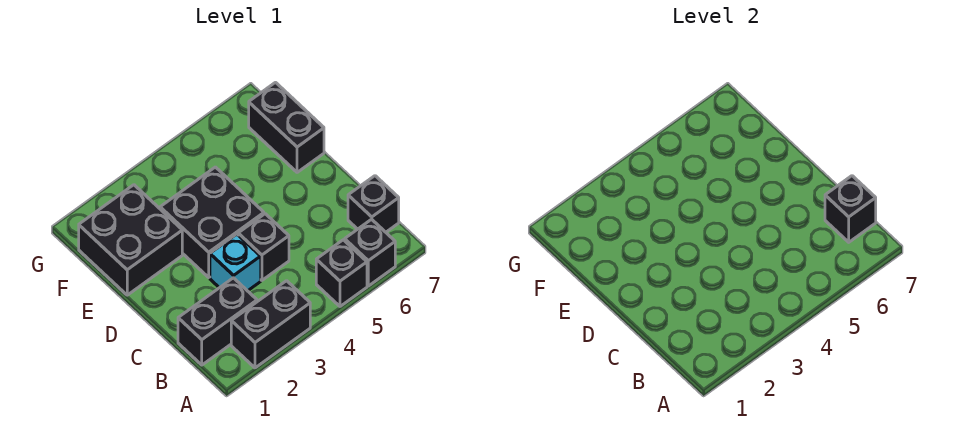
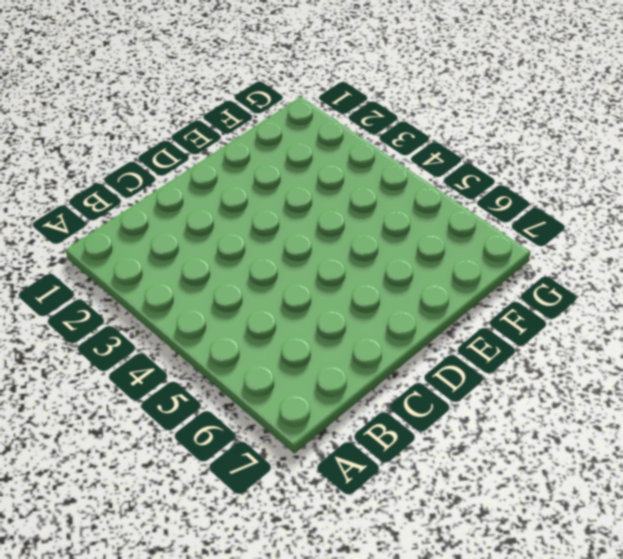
none -> black brick A2:A3 level 1
none -> black brick A5 level 1

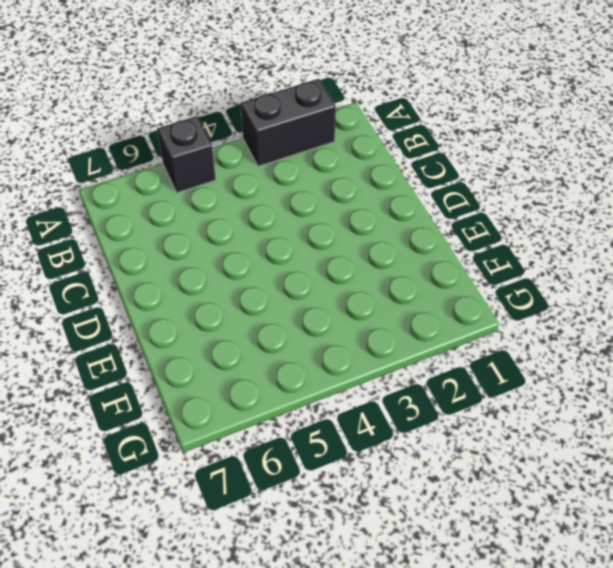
none -> black brick A6 level 1
none -> black brick B1:B2 level 1

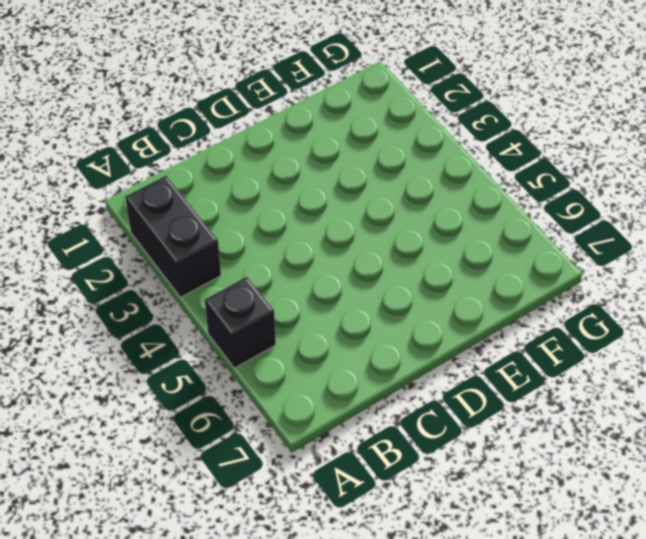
none -> black brick A6 level 1
none -> black brick B1:B2 level 1

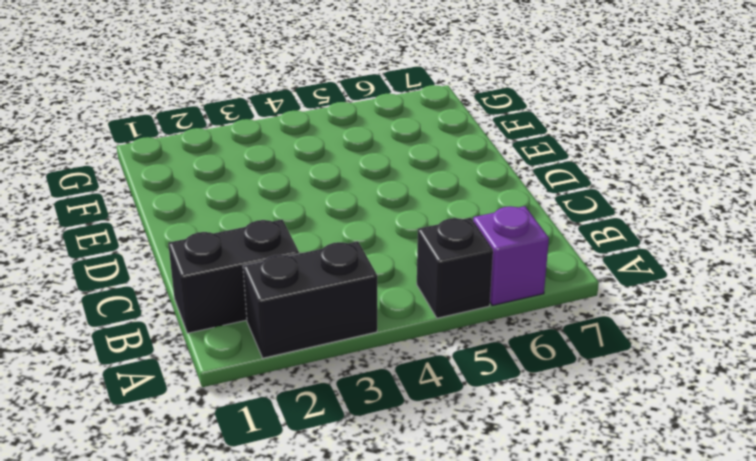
purple brick A6 level 1 -> black brick A6 level 1
none -> black brick B7 level 1
none -> cyan brick C3 level 1

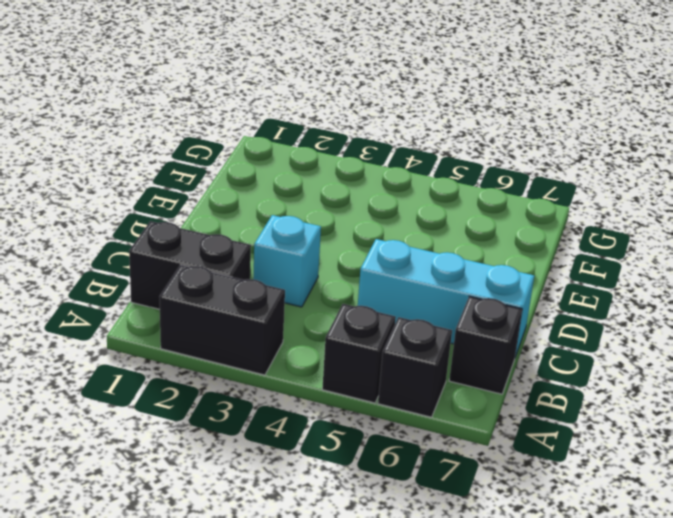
cyan brick C5:C7 level 1 -> none
none -> black brick C4 level 1
none -> black brick D3:E4 level 1

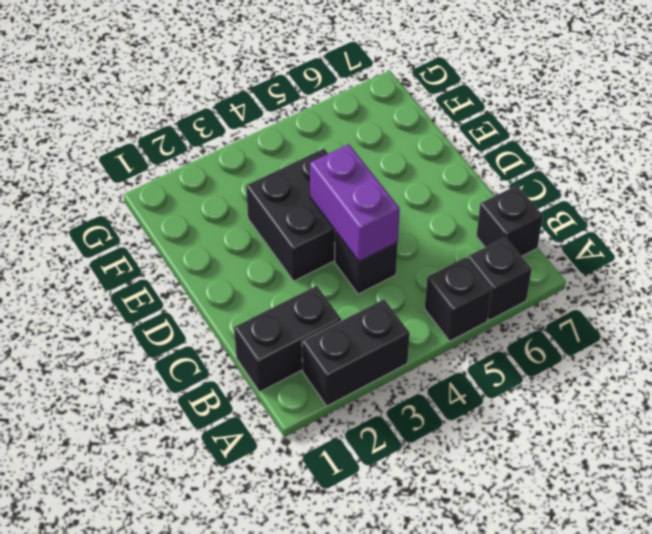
purple brick C4:D4 level 2 -> none
none -> cyan brick C3 level 1
none -> black brick E1:F2 level 1

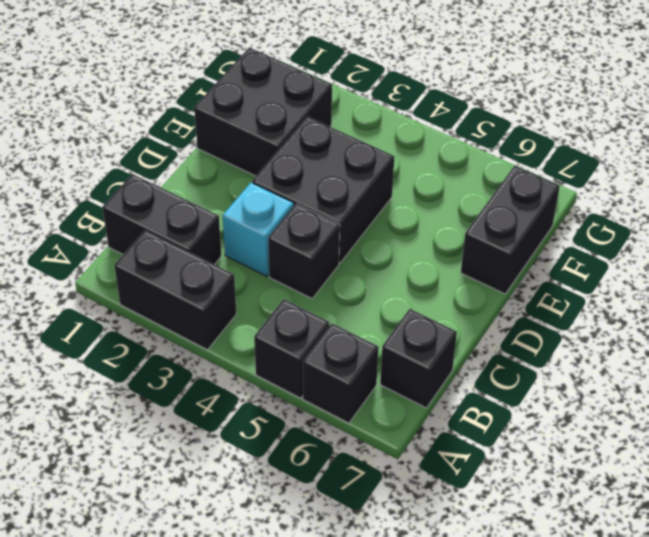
none -> black brick B7 level 2

